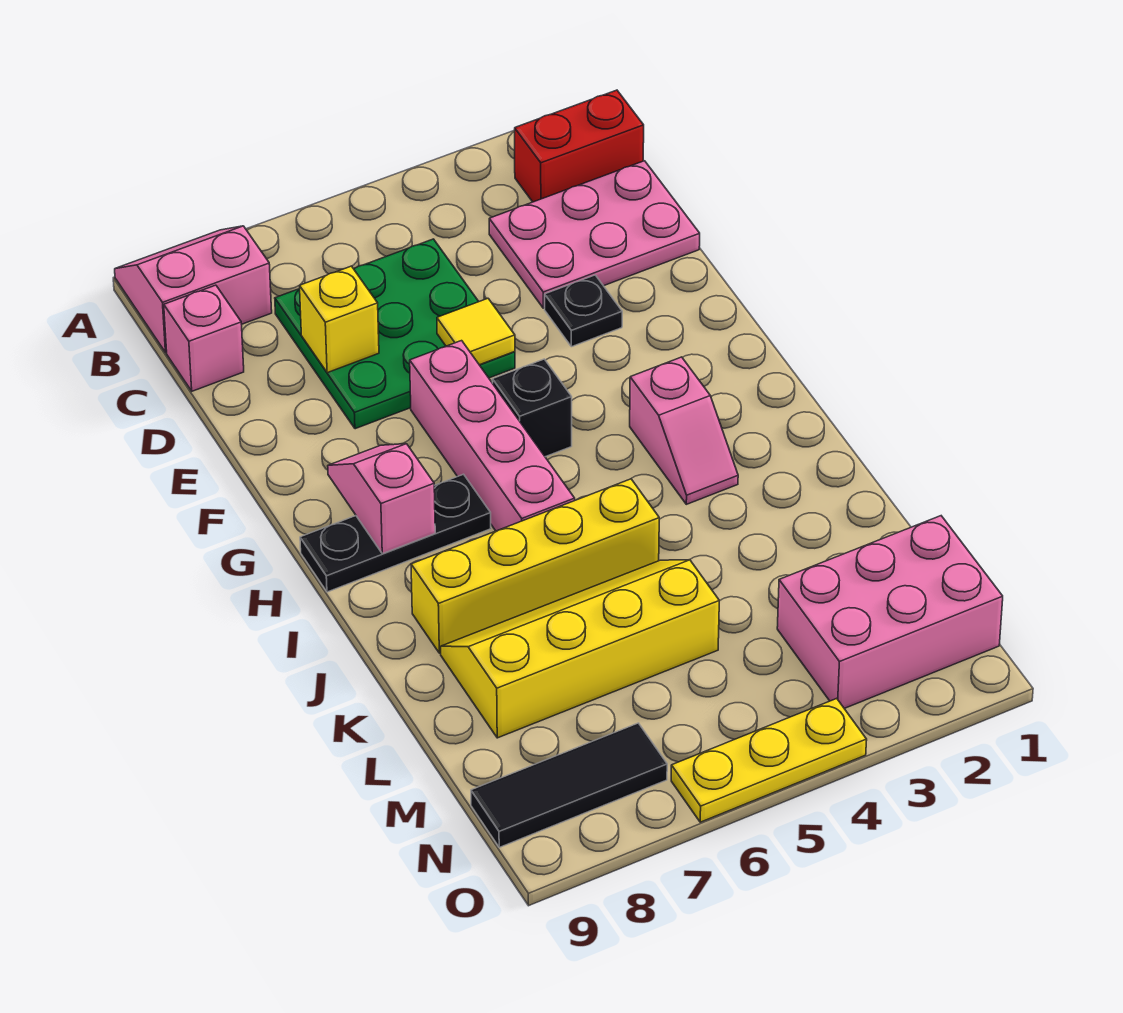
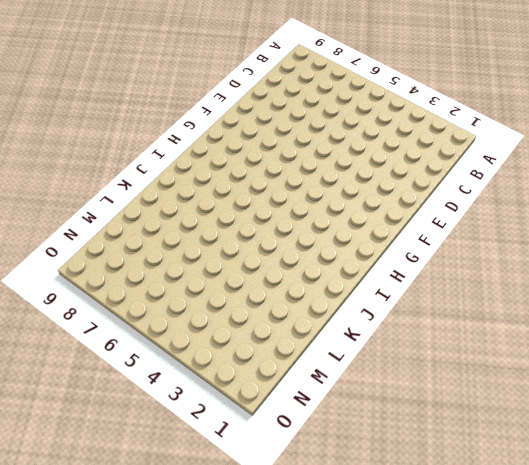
none -> pink slope A8:B9 level 1 top B
none -> red brick B1:B2 level 1
none -> pink plate C1:D3 level 1

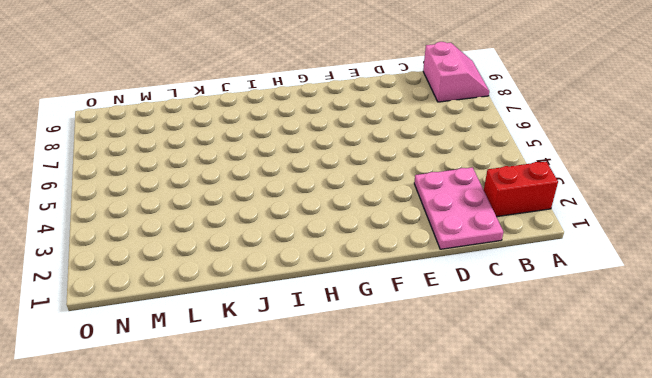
red brick A2:B2 level 1 -> red brick B1:B2 level 1
none -> green plate C5:E7 level 1
none -> pink brick C9 level 1
none -> black plate E3 level 1

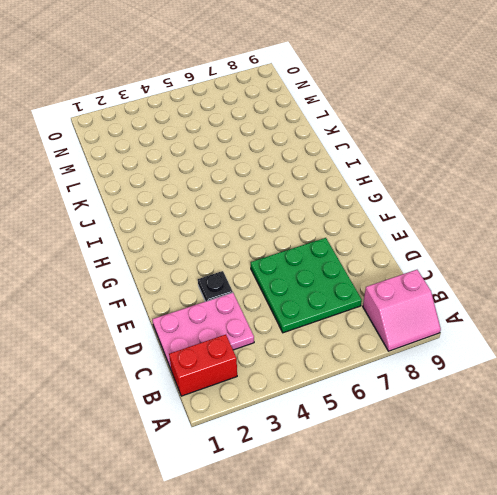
none -> pink brick C9 level 1
none -> pink brick F6:I6 level 1
none -> black brick G5 level 1

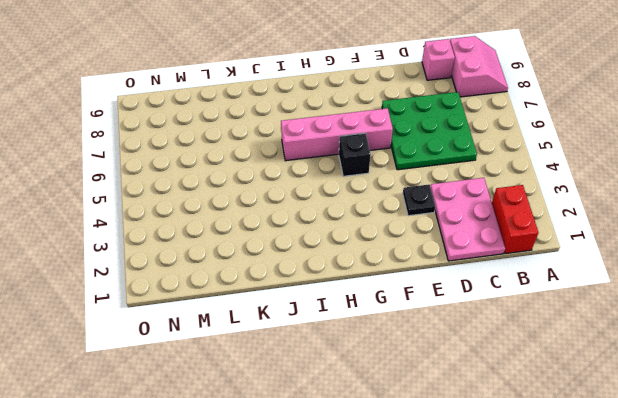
none -> pink slope H3:I3 level 1 top H
none -> black plate H7:H9 level 1
none -> yellow brick J5:J8 level 1

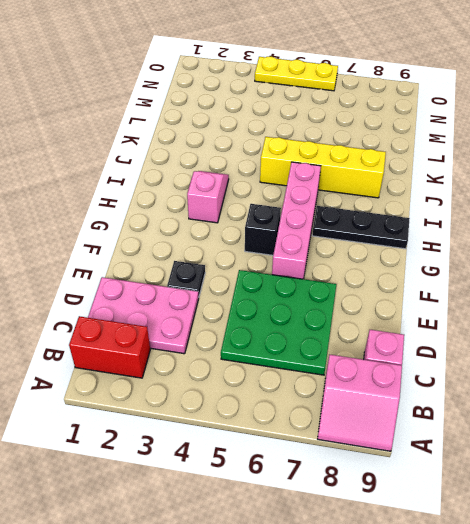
none -> yellow slope K5:L8 level 1 top L
none -> pink brick M1:N3 level 1
none -> black tile N7:N9 level 1

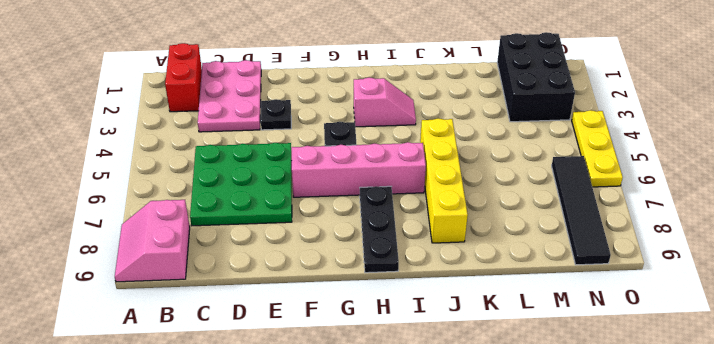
black brick M1:N3 level 1 -> pink brick M1:N3 level 1
black tile N6:N9 level 1 -> black tile N7:N9 level 1
none -> pink brick C9 level 1
none -> yellow slope K5:L8 level 1 top L
none -> yellow brick D7 level 2

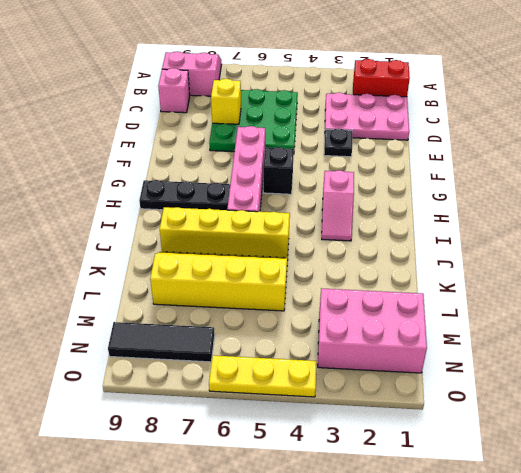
none -> yellow tile E5 level 2
none -> pink slope G8:H8 level 2 top H

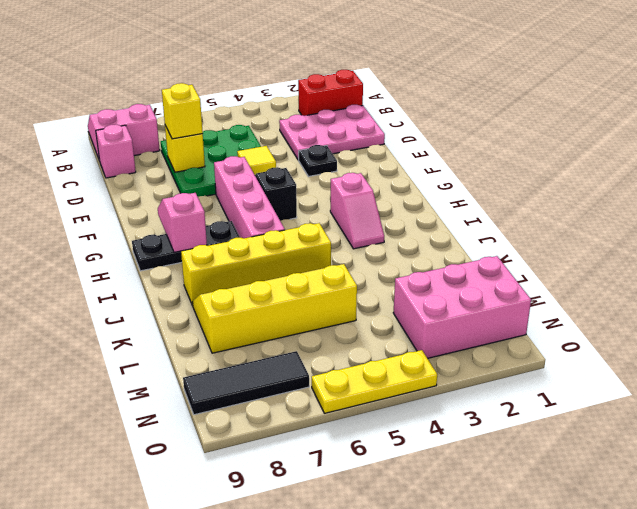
yellow brick D7 level 3 -> none

